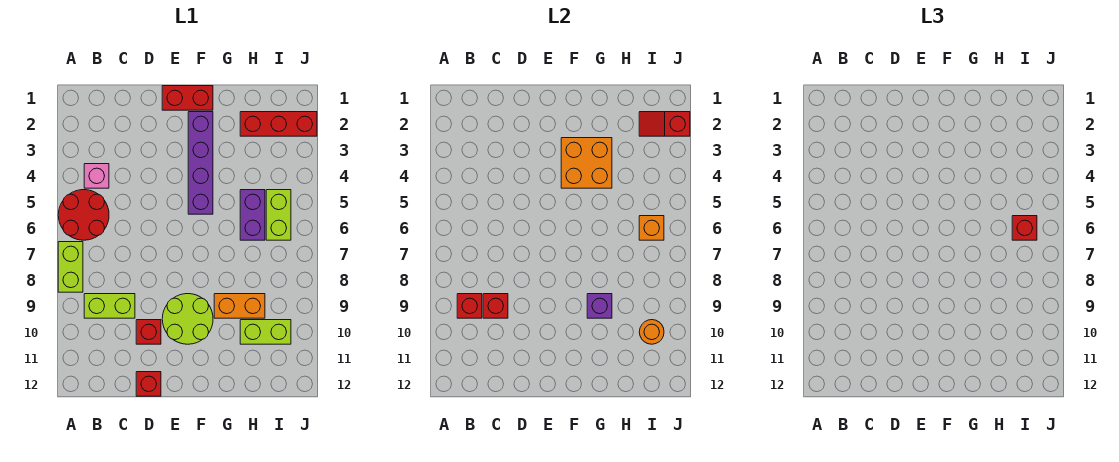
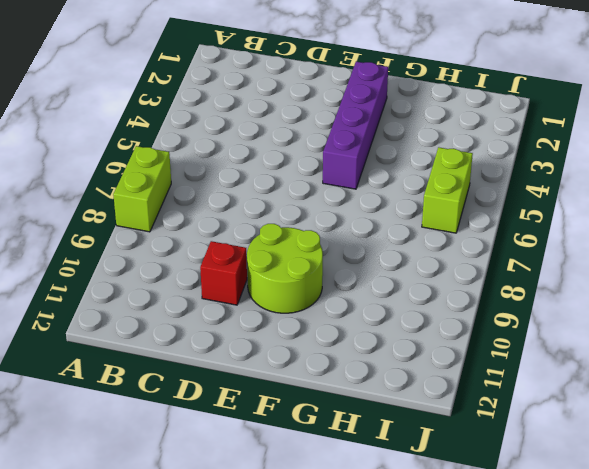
none -> red round brick A5:B6 level 1
none -> pink brick B4 level 1
none -> lime brick B9:C9 level 1

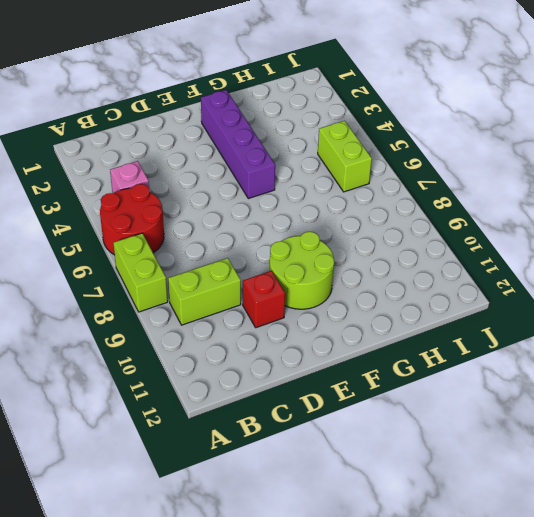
none -> red brick D12 level 1
none -> red brick E1:F1 level 1
none -> orange brick G9:H9 level 1

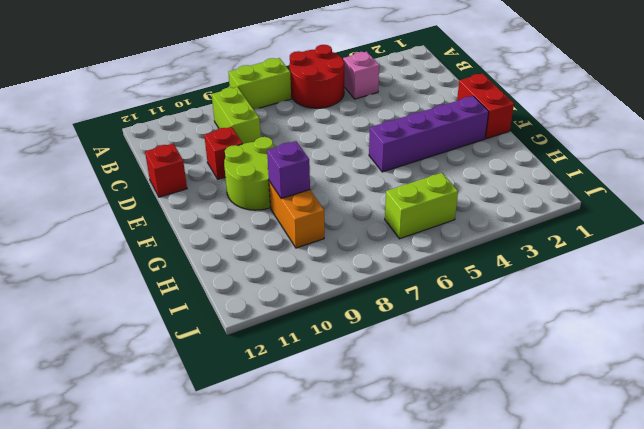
none -> red brick H2:J2 level 1
none -> purple brick H5:H6 level 1
none -> lime brick H10:I10 level 1

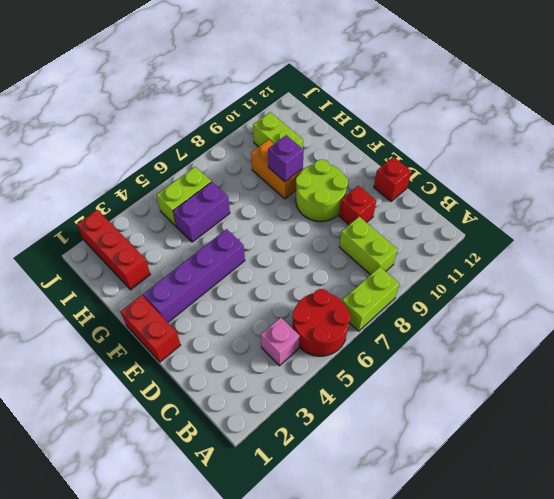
none -> red brick B9 level 2
none -> red brick C9 level 2
none -> orange brick F3:G4 level 2

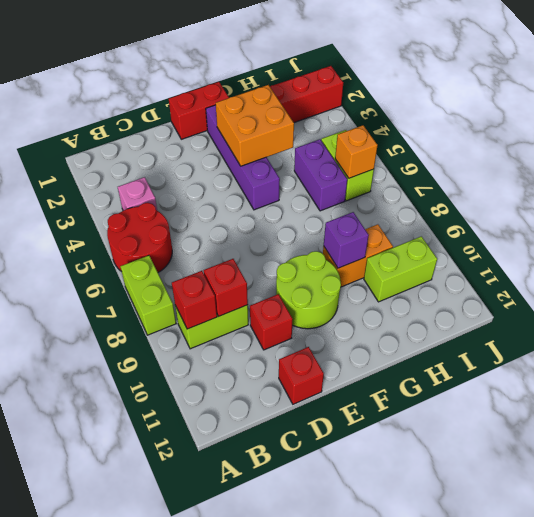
none -> red slope I2:J2 level 2 top J
none -> orange round brick I10 level 2
none -> red brick I6 level 3

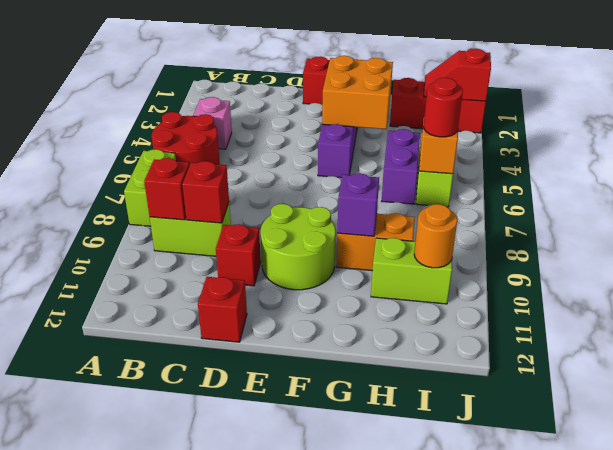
red round brick I6 level 3 -> red brick I6 level 3

